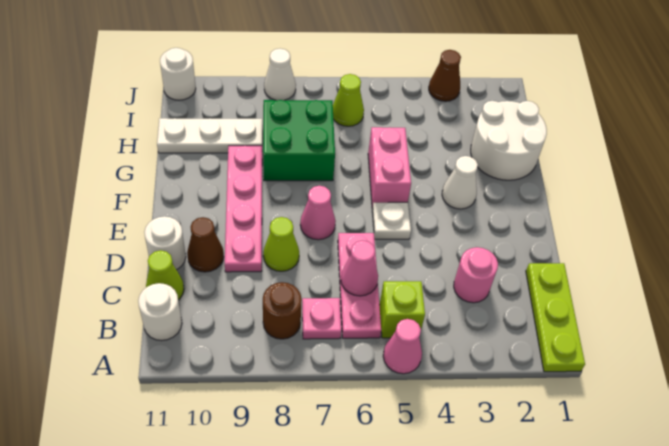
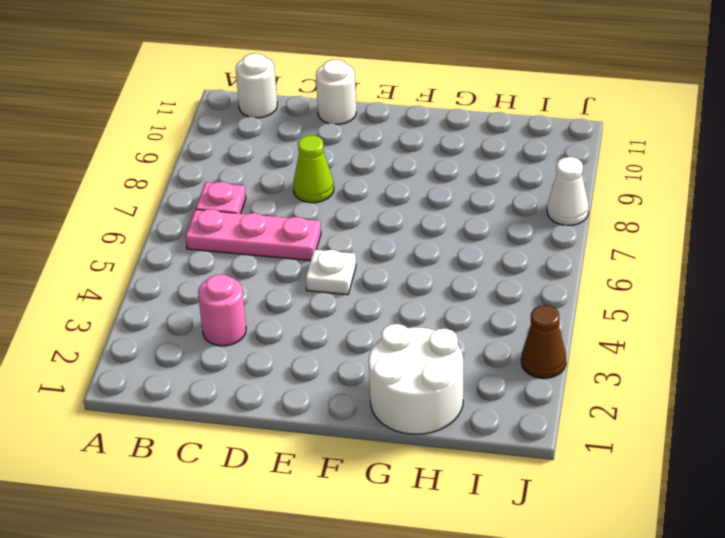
none -> lime plate A1:C1 level 1
none -> pink cone A5 level 1
none -> lime brick B5 level 1

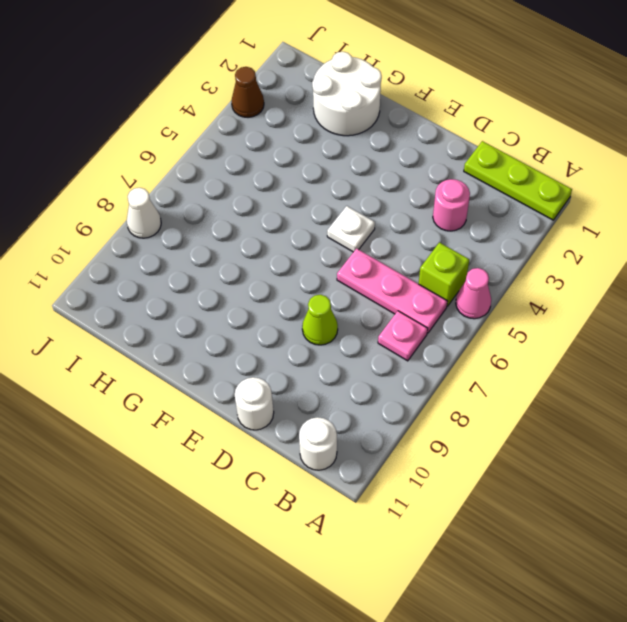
none -> brown round brick B8 level 1
none -> lime cone C11 level 1
none -> pink plate D9:G9 level 1

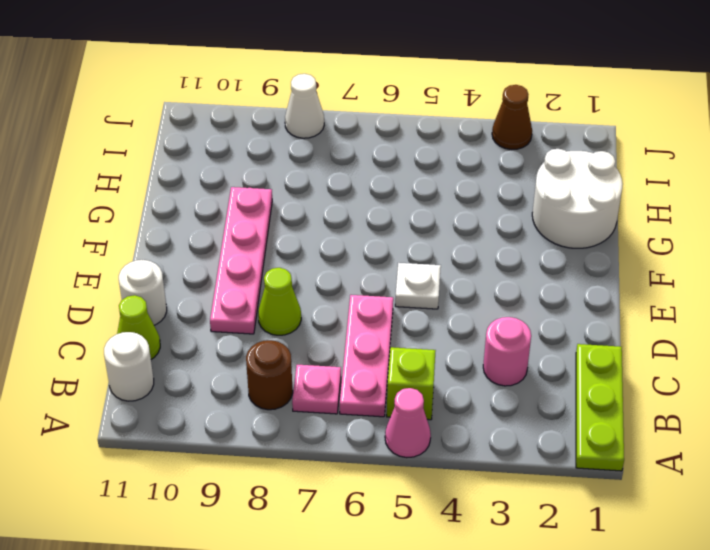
none -> brown cone D10 level 1
none -> pink cone E7 level 1
none -> white cone F3 level 1

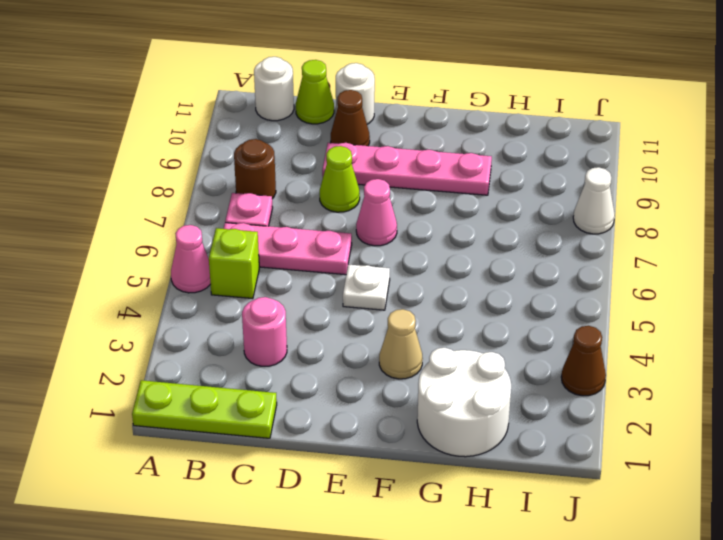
tan cone F3 level 1 -> white cone F3 level 1
none -> pink brick F5:G5 level 1
none -> green brick G7:H8 level 1
none -> white plate H9:H11 level 1

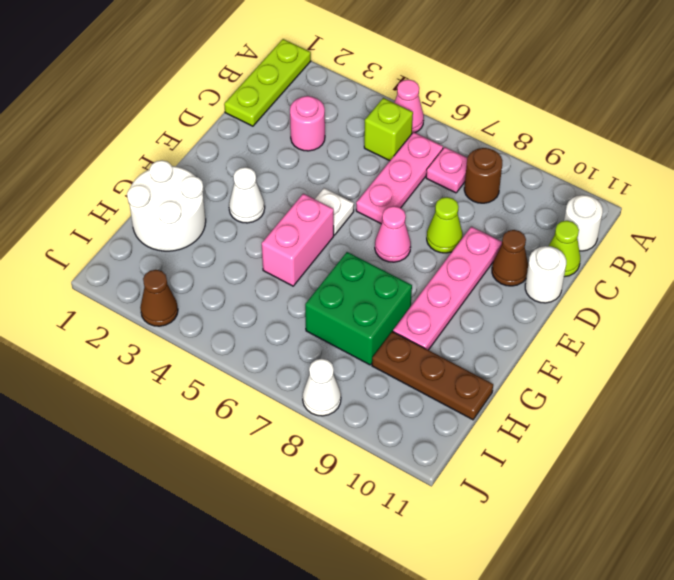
brown plate H9:H11 level 1 -> white plate H9:H11 level 1
none -> lime cone I6 level 1
none -> white round brick J11 level 1
none -> pink cone C6 level 2

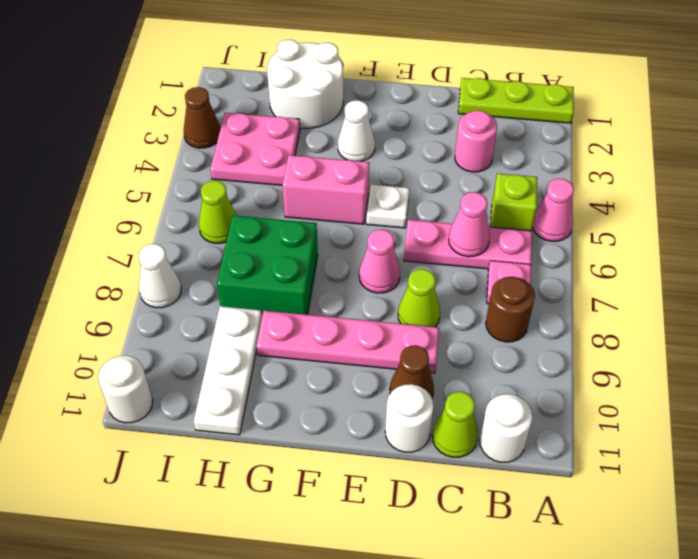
pink plate H3:I4 level 1 -> none

